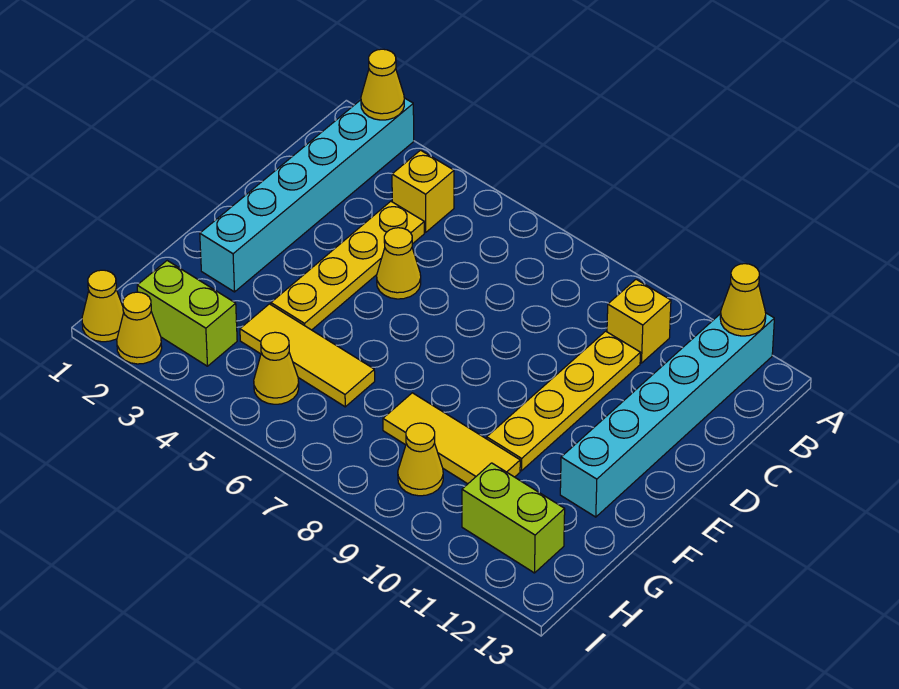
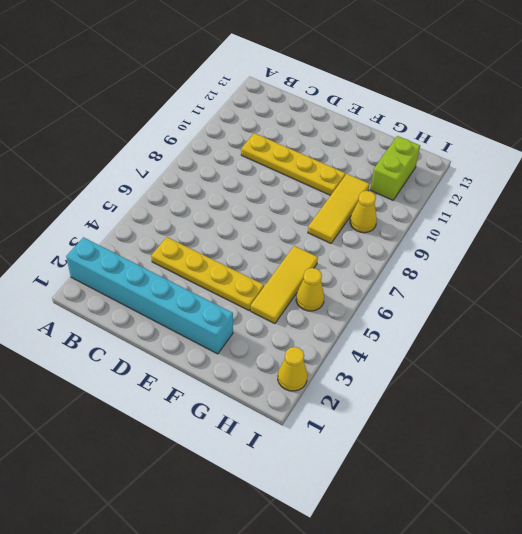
none -> cyan brick A12:F12 level 1
none -> yellow brick B4 level 1
none -> yellow brick B10 level 1

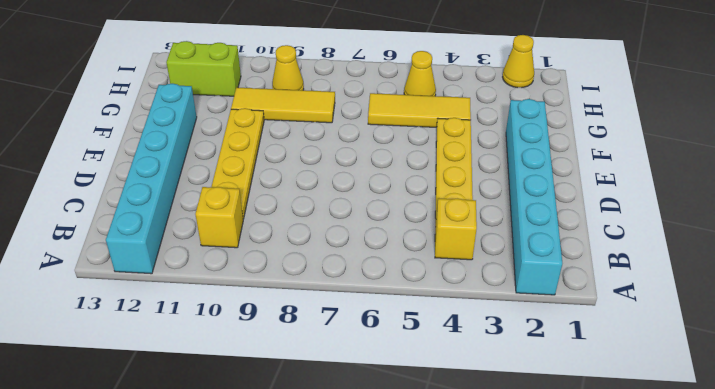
none -> yellow cone D5 level 1
none -> lime brick H2:H3 level 1
none -> yellow cone I1 level 1

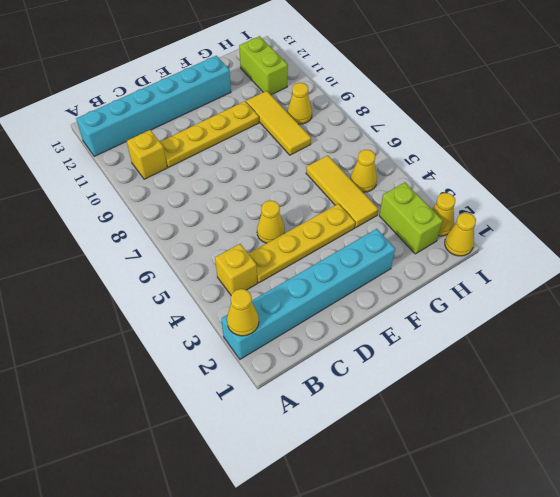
none -> yellow cone A12 level 2

